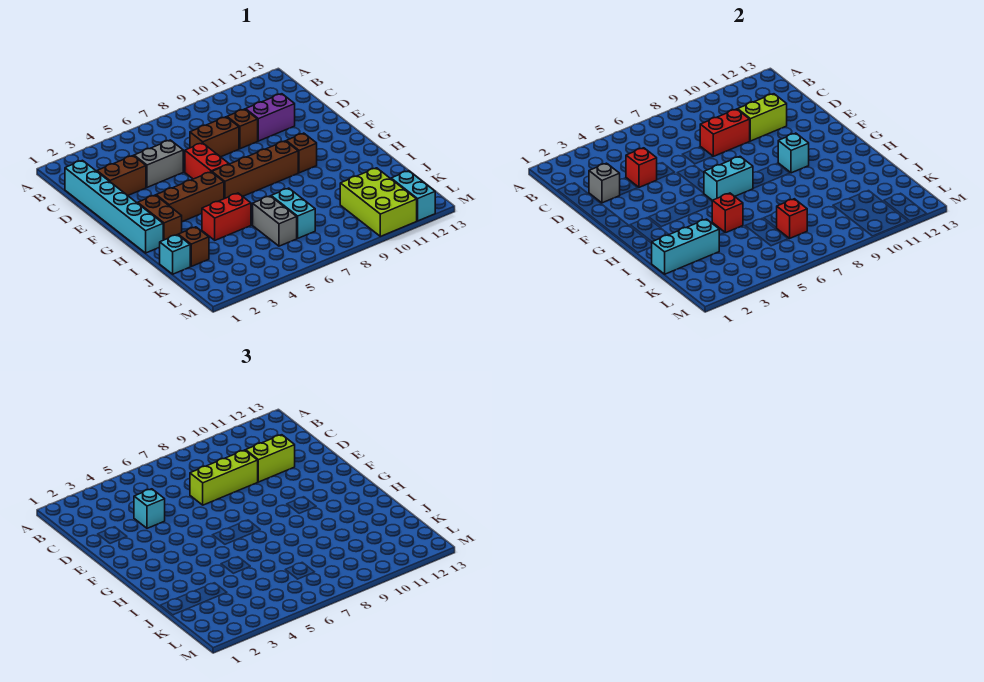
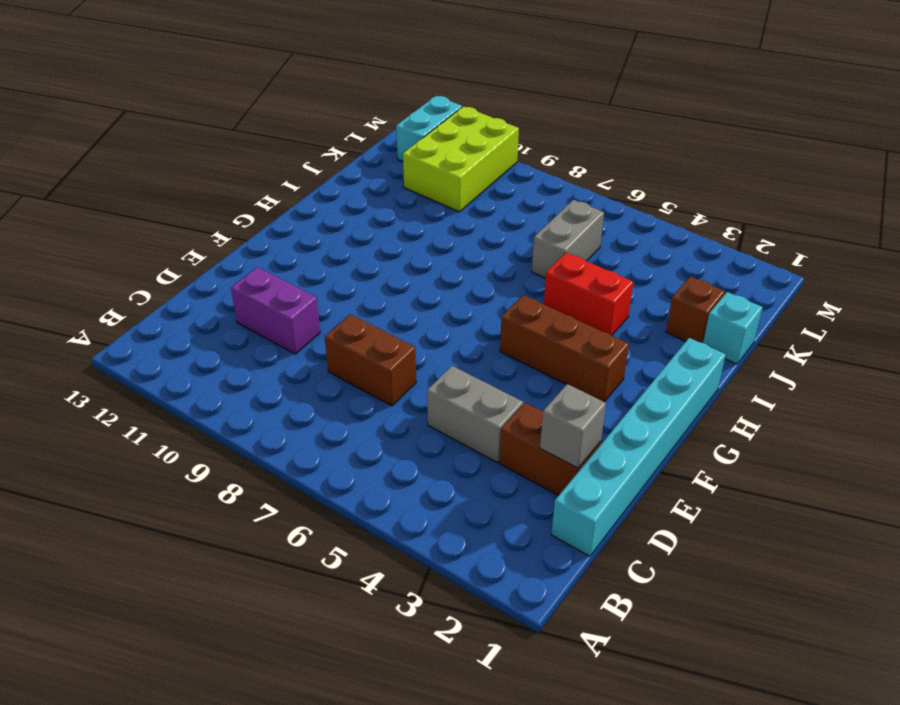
none -> brown brick D9 level 1
none -> red brick E6:F6 level 1
none -> brown brick G2:H2 level 1
none -> brown brick G6:G9 level 1

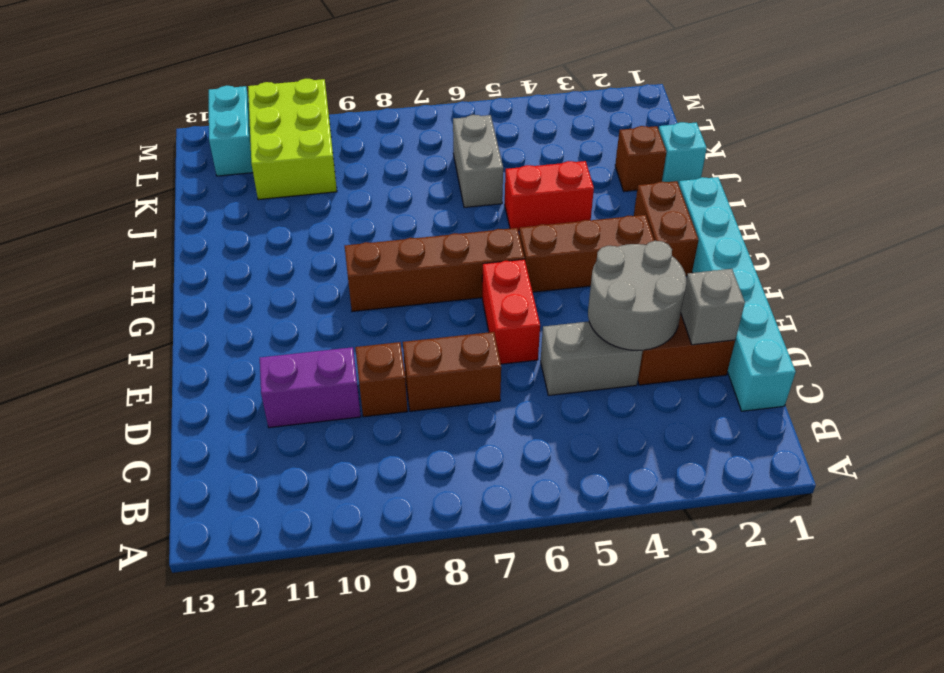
grey round brick D3:E4 level 2 -> red brick D4 level 2
none -> brown brick G10 level 1
none -> cyan brick J7:K7 level 1
none -> red brick D8:D9 level 2
none -> lime brick D10:D11 level 2

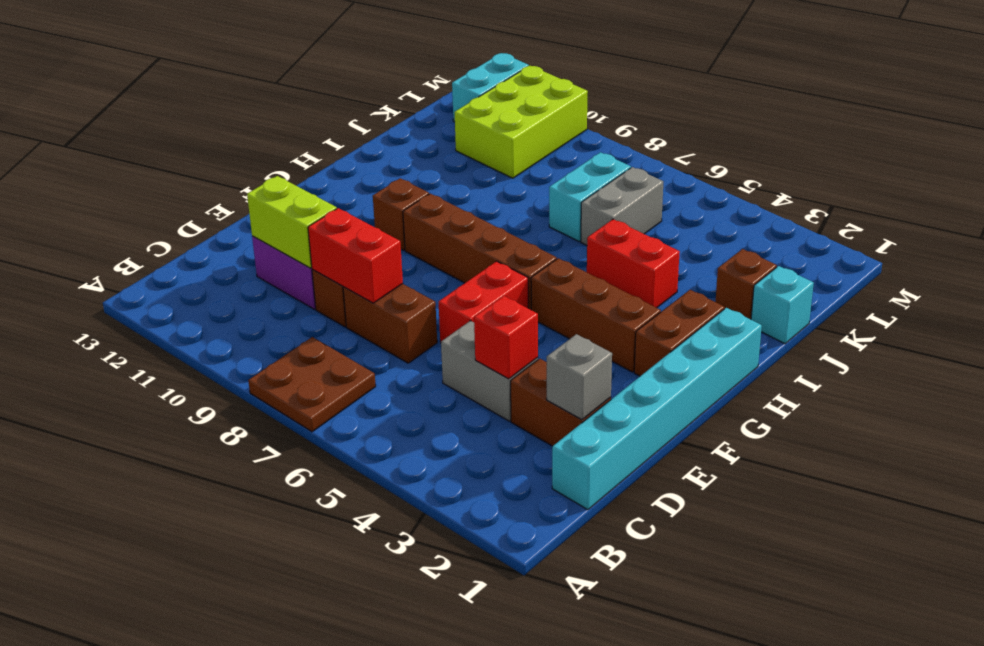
brown plate A7:B8 level 1 -> none
none -> cyan brick G6:G7 level 2
none -> cyan brick G10 level 2
none -> red brick I5 level 2
none -> cyan brick J1:J3 level 2

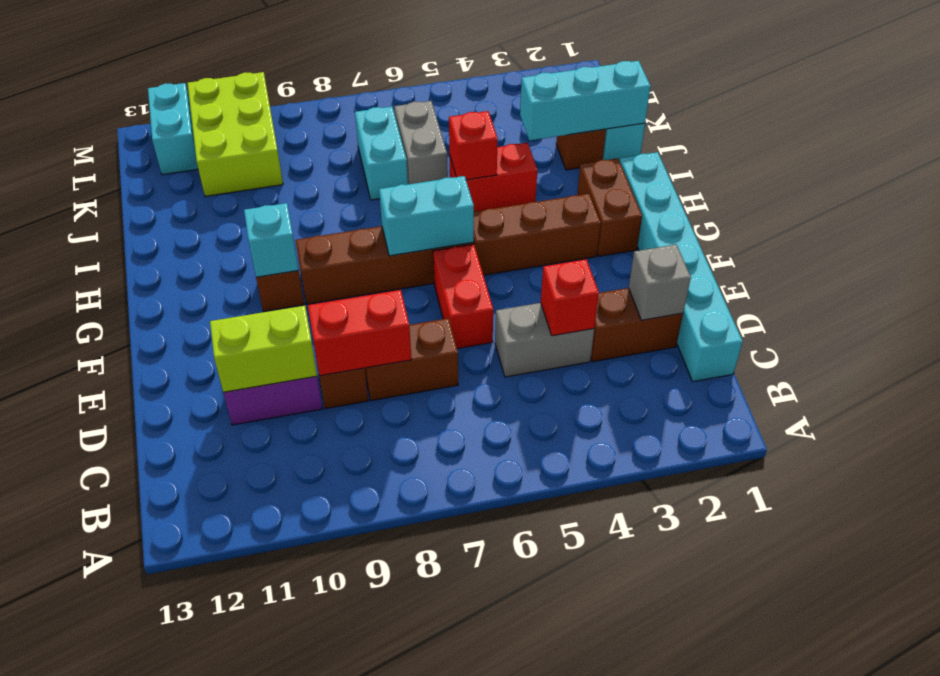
none -> red brick K7 level 2
none -> cyan brick D4 level 3
none -> lime brick D7:D9 level 3
none -> lime brick D10:D11 level 3

